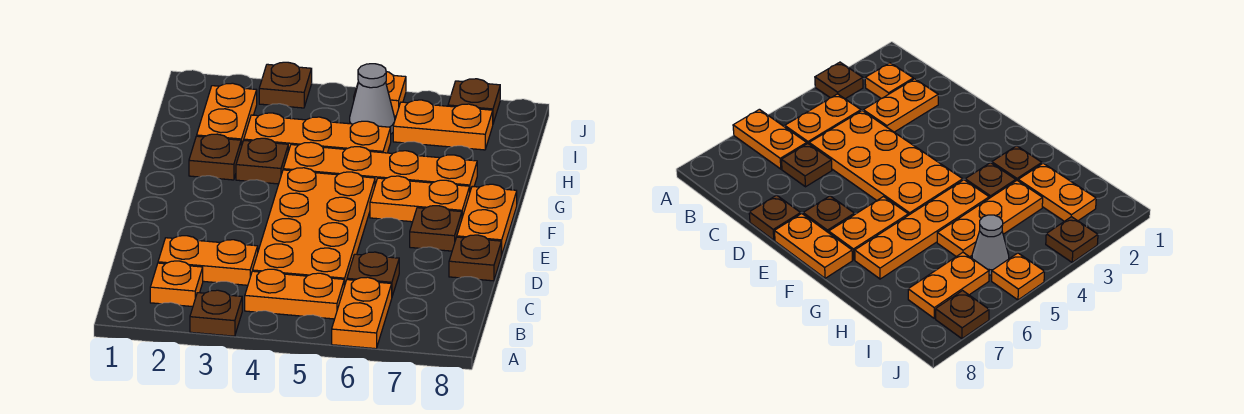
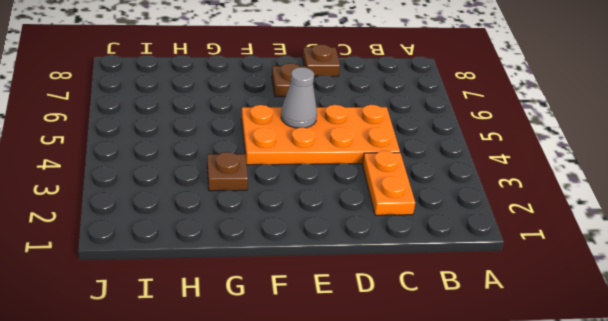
grey cone E5 level 2 -> grey cone I5 level 1
none -> brown plate A3 level 1
none -> orange plate A6:B6 level 1
none -> orange plate B2 level 1

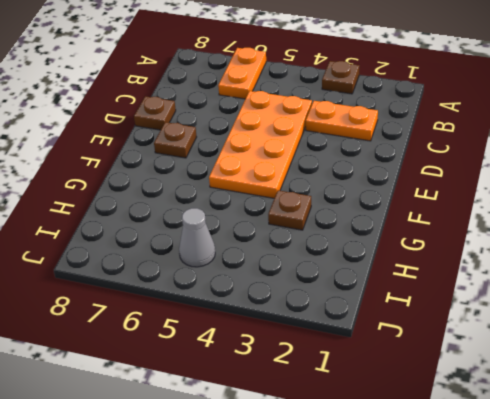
none -> orange plate B2 level 1
none -> orange plate B4:B5 level 1
none -> brown plate C6 level 1

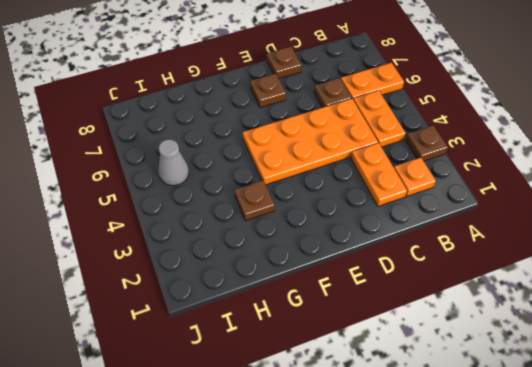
none -> orange plate E8:F8 level 1
none -> orange plate F6:F7 level 1
none -> brown plate G2 level 1

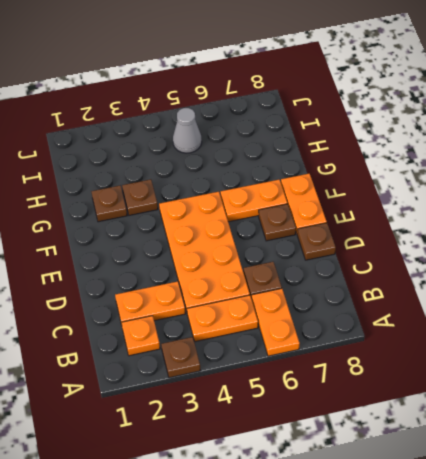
none -> orange plate G4:G7 level 1
none -> orange plate H2:I2 level 1
none -> orange plate H3:H5 level 1

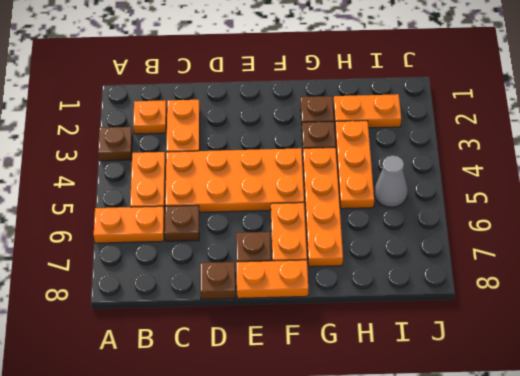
none -> orange plate I6:I7 level 1
none -> brown plate J3 level 1
none -> orange plate J5 level 1

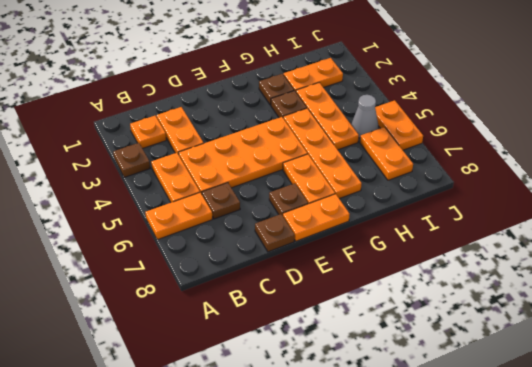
orange plate J5:J6 level 1 -> orange plate J5 level 1
none -> brown plate J3 level 1
none -> brown plate J7 level 1

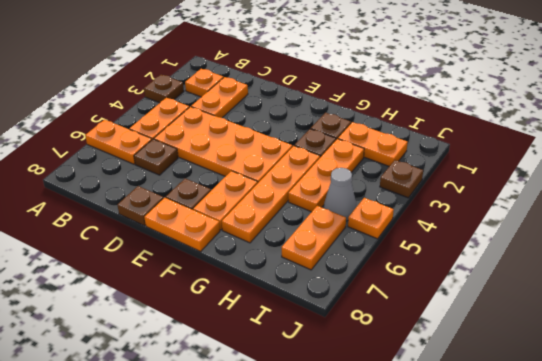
none -> brown plate J7 level 1

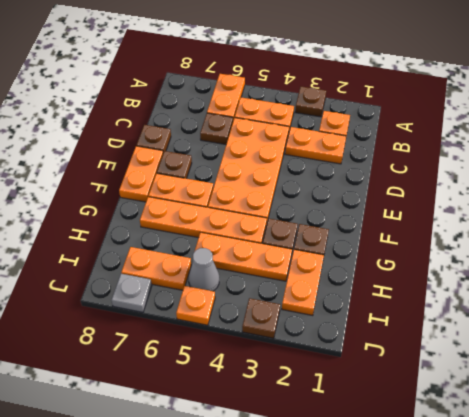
grey plate J7 level 1 -> brown plate J7 level 1

